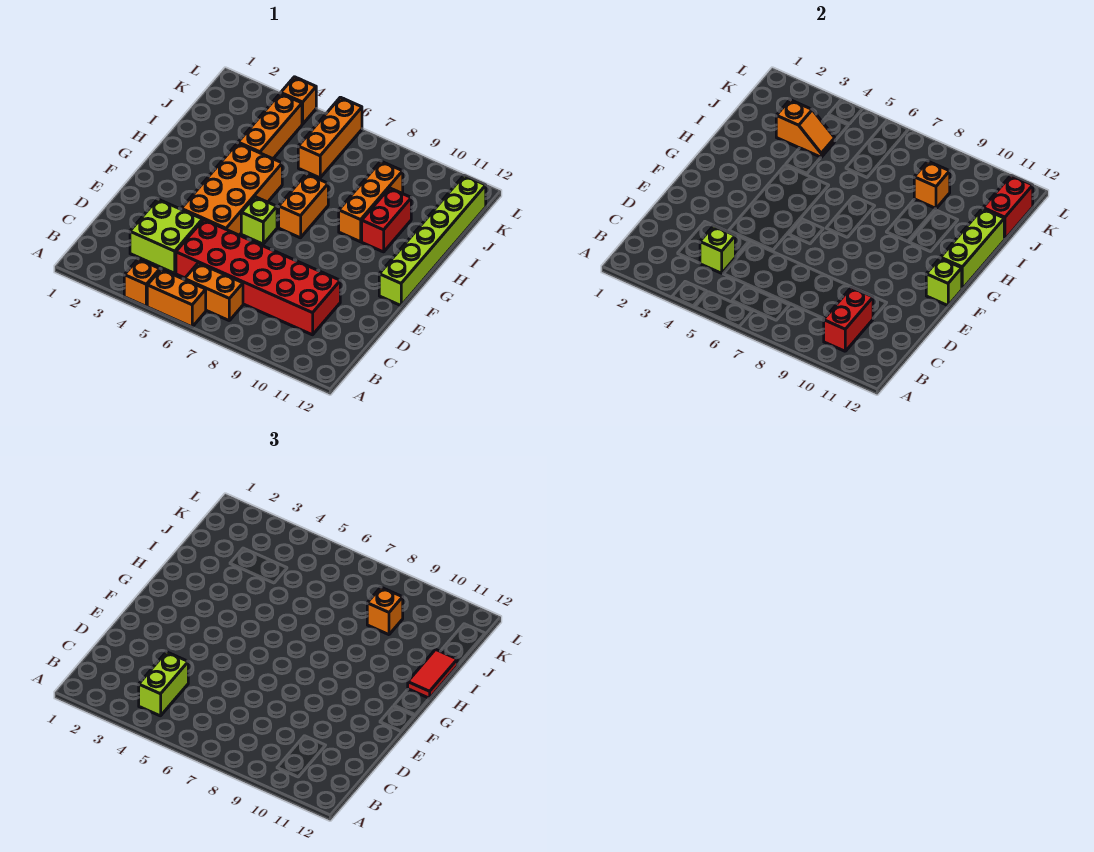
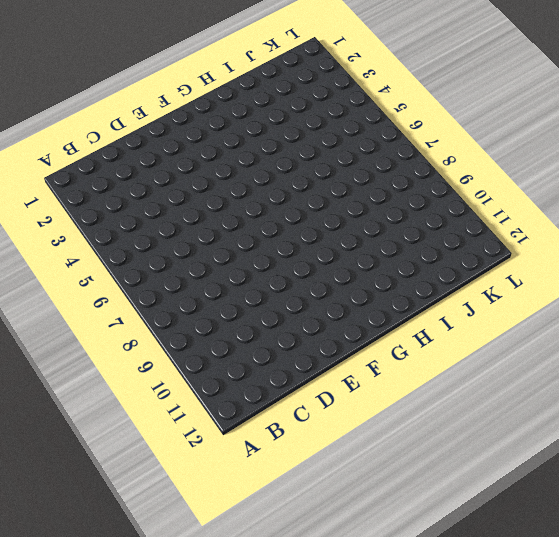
none -> orange brick A4 level 1
none -> orange brick A5:A6 level 1
none -> orange brick B6:B7 level 1

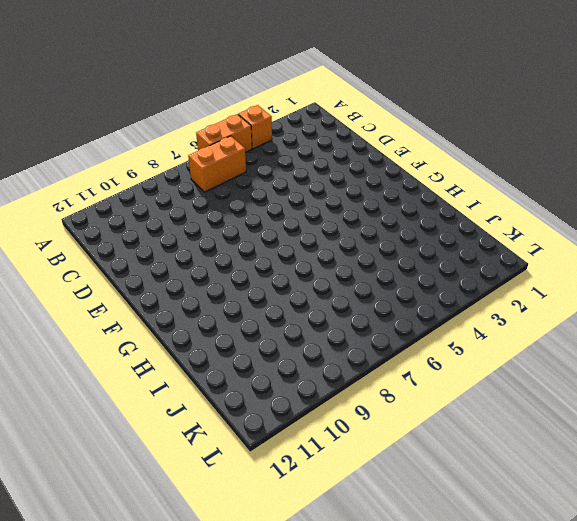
none -> lime brick C3:D4 level 1
none -> red brick C5:D10 level 1
none -> orange brick E4:H5 level 1

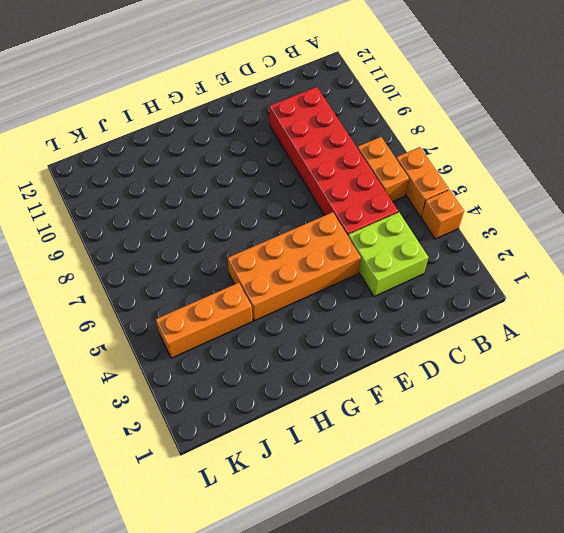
none -> lime brick F6 level 1
none -> lime brick F12:K12 level 1
none -> orange brick G7:H7 level 1

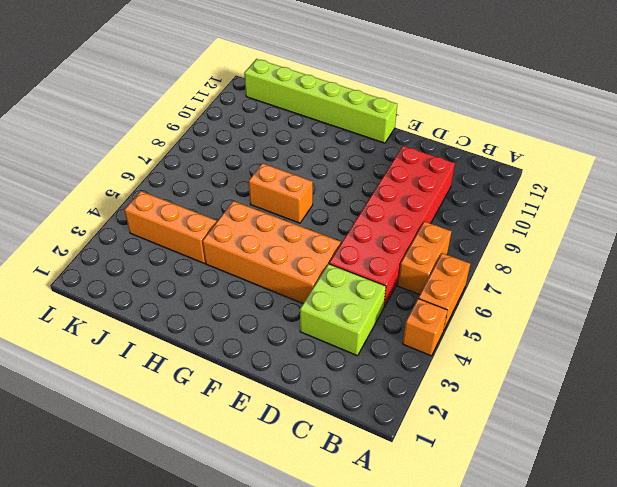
none -> lime brick F6 level 1
none -> orange brick H9:J9 level 1
none -> red brick H10:I10 level 1

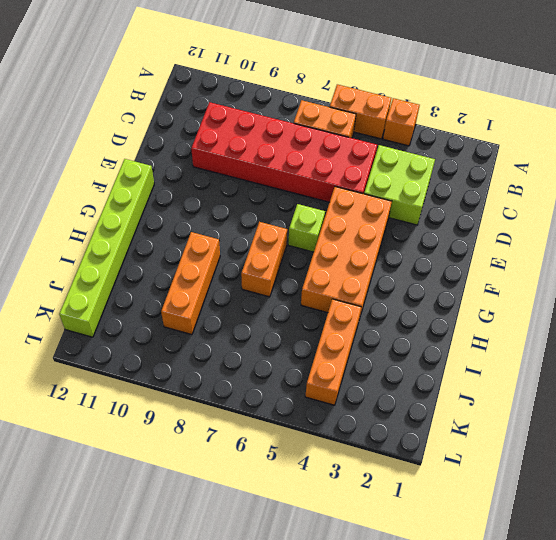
none -> red brick H10:I10 level 1
none -> orange brick J6:L6 level 1
none -> orange brick L4 level 1

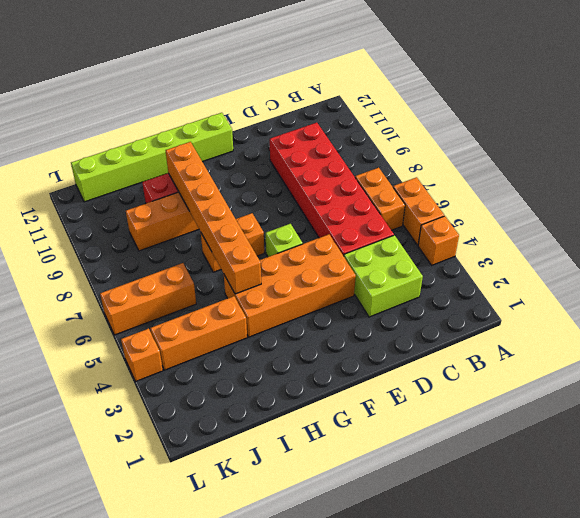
orange brick H5:H10 level 2 -> none
none -> red brick B10:C10 level 2
none -> lime brick C4 level 2
none -> lime brick F12 level 2

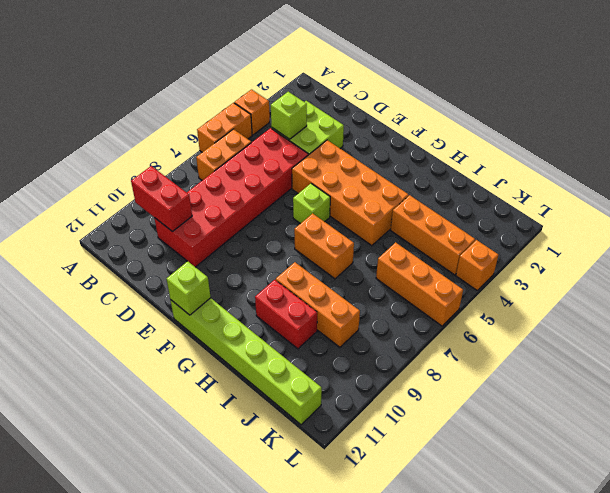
none -> lime brick G12:I12 level 2
none -> orange slope J3:J4 level 2 top 3
none -> orange brick J9 level 2

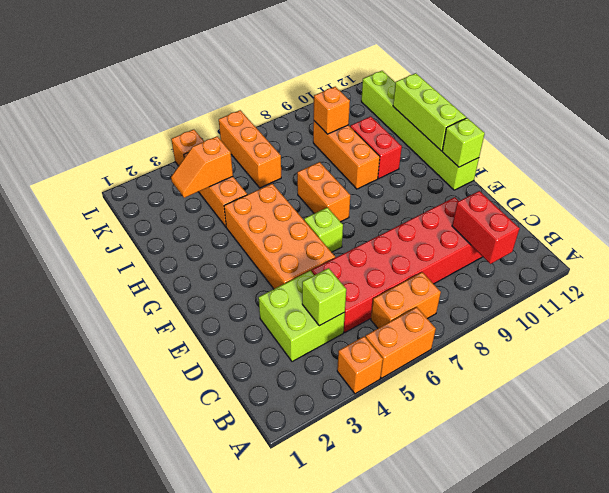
orange slope J3:J4 level 2 top 4 -> orange slope J3:J4 level 2 top 3
none -> red brick J12:K12 level 2
none -> lime brick B4:C4 level 3
none -> red tile H12:I12 level 3

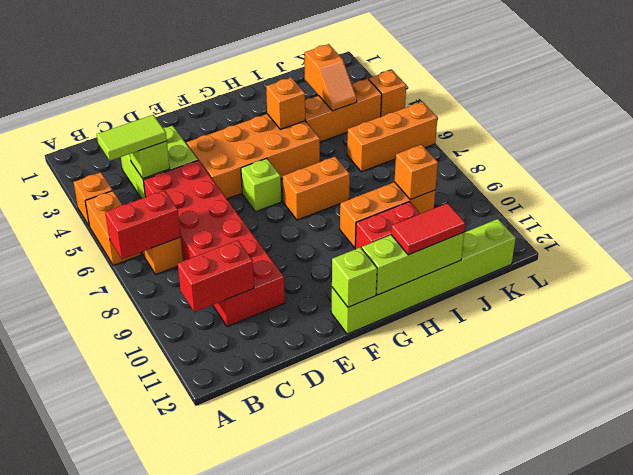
red brick A7:B7 level 2 -> red brick J12:K12 level 2
lime tile B4:C4 level 3 -> lime brick B4:C4 level 3
orange brick H4 level 2 -> orange brick J9 level 3

